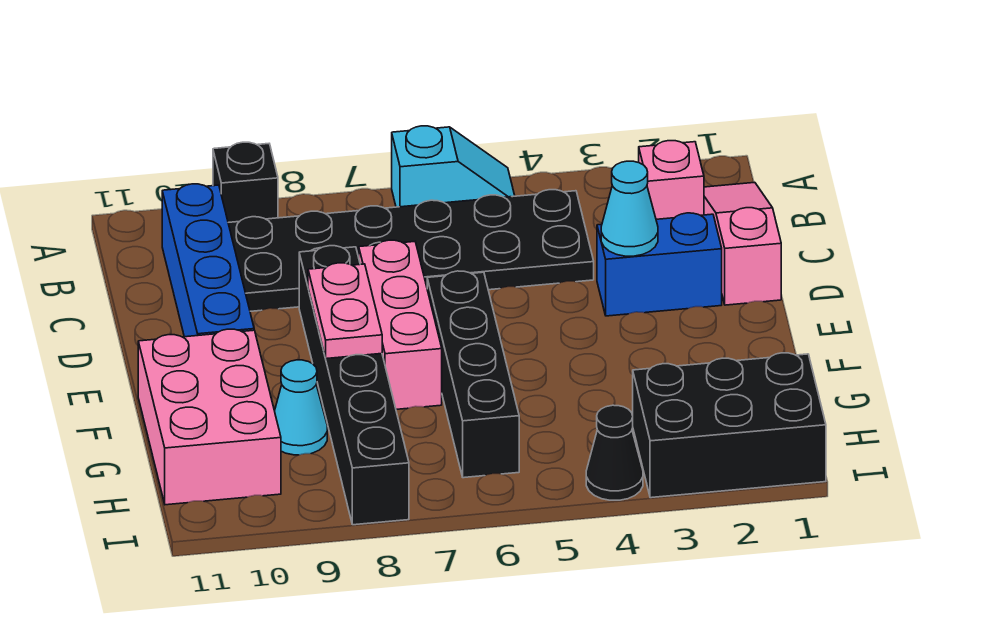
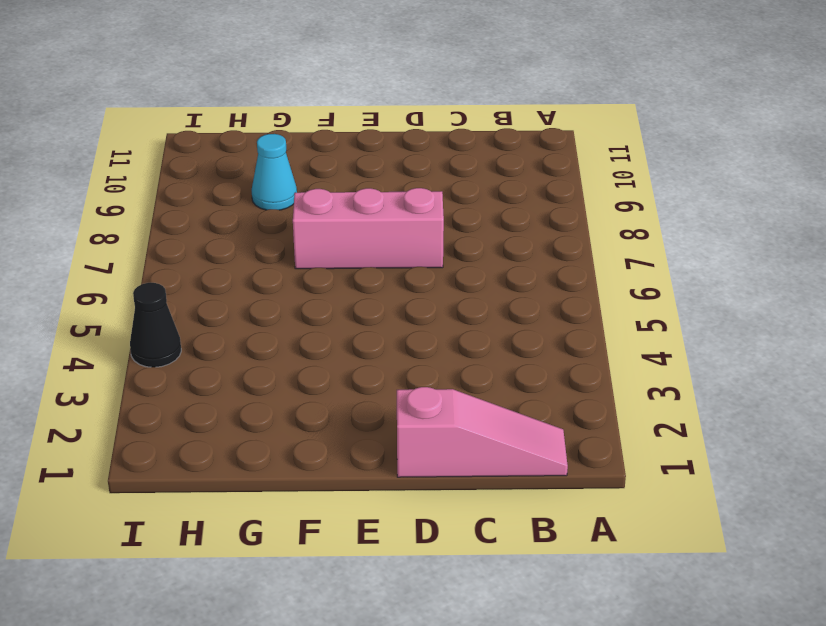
none -> cyan slope A5:A6 level 1 top 6
none -> black brick A9 level 1
none -> pink brick B2 level 1

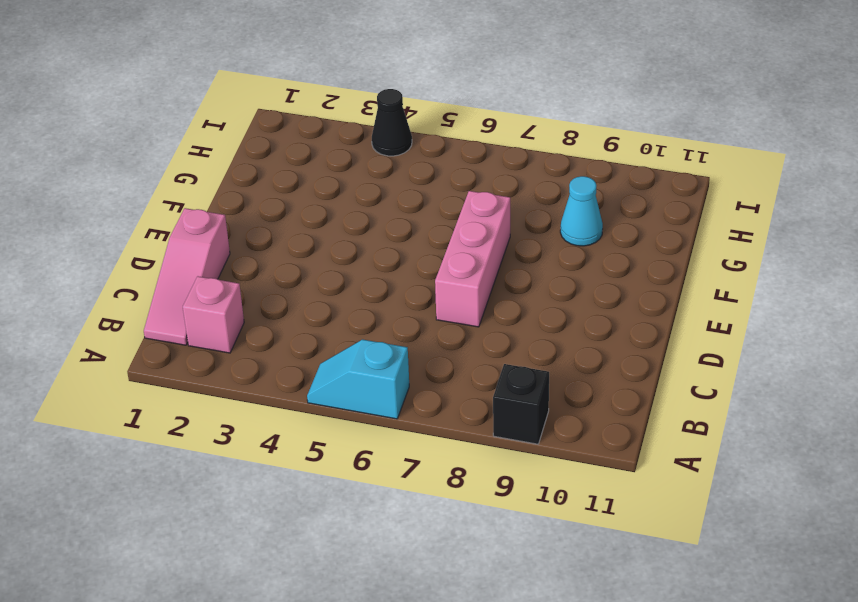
none -> black plate B4:C9 level 1
none -> blue brick B10:E10 level 1
none -> blue brick D2:D3 level 1

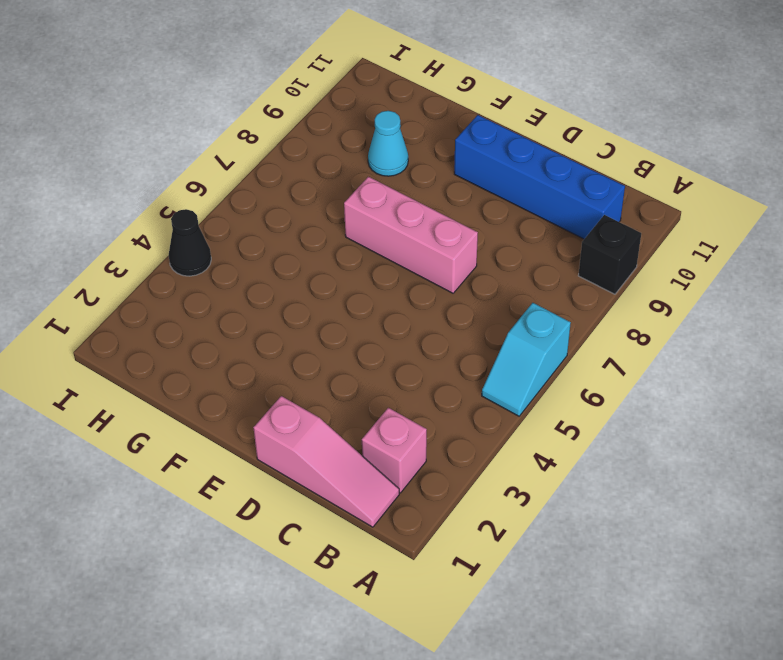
none -> black plate B4:C9 level 1
none -> blue brick D2:D3 level 1
none -> black brick D8:I8 level 1

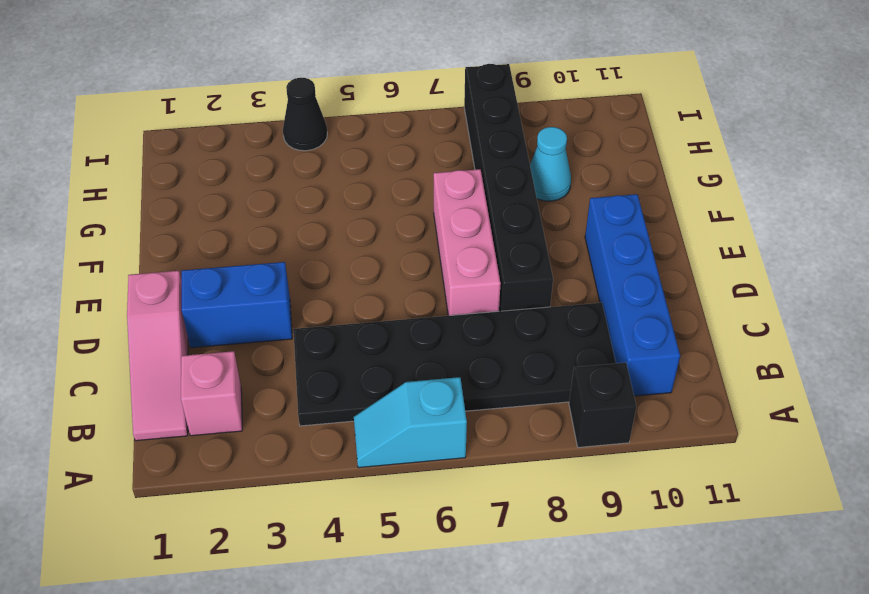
none -> black brick E6:H6 level 1
none -> pink brick F10:H11 level 1
none -> black brick H1:I3 level 1

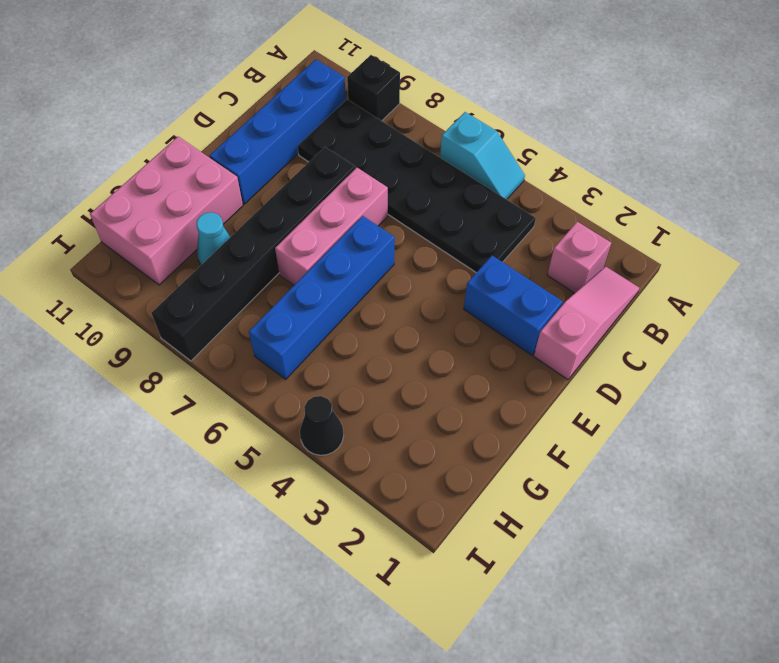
blue brick E6:H6 level 1 -> black brick E6:H6 level 1
none -> black brick H1:I3 level 1
none -> cyan cone D3 level 2
none -> pink plate E8:F8 level 2

